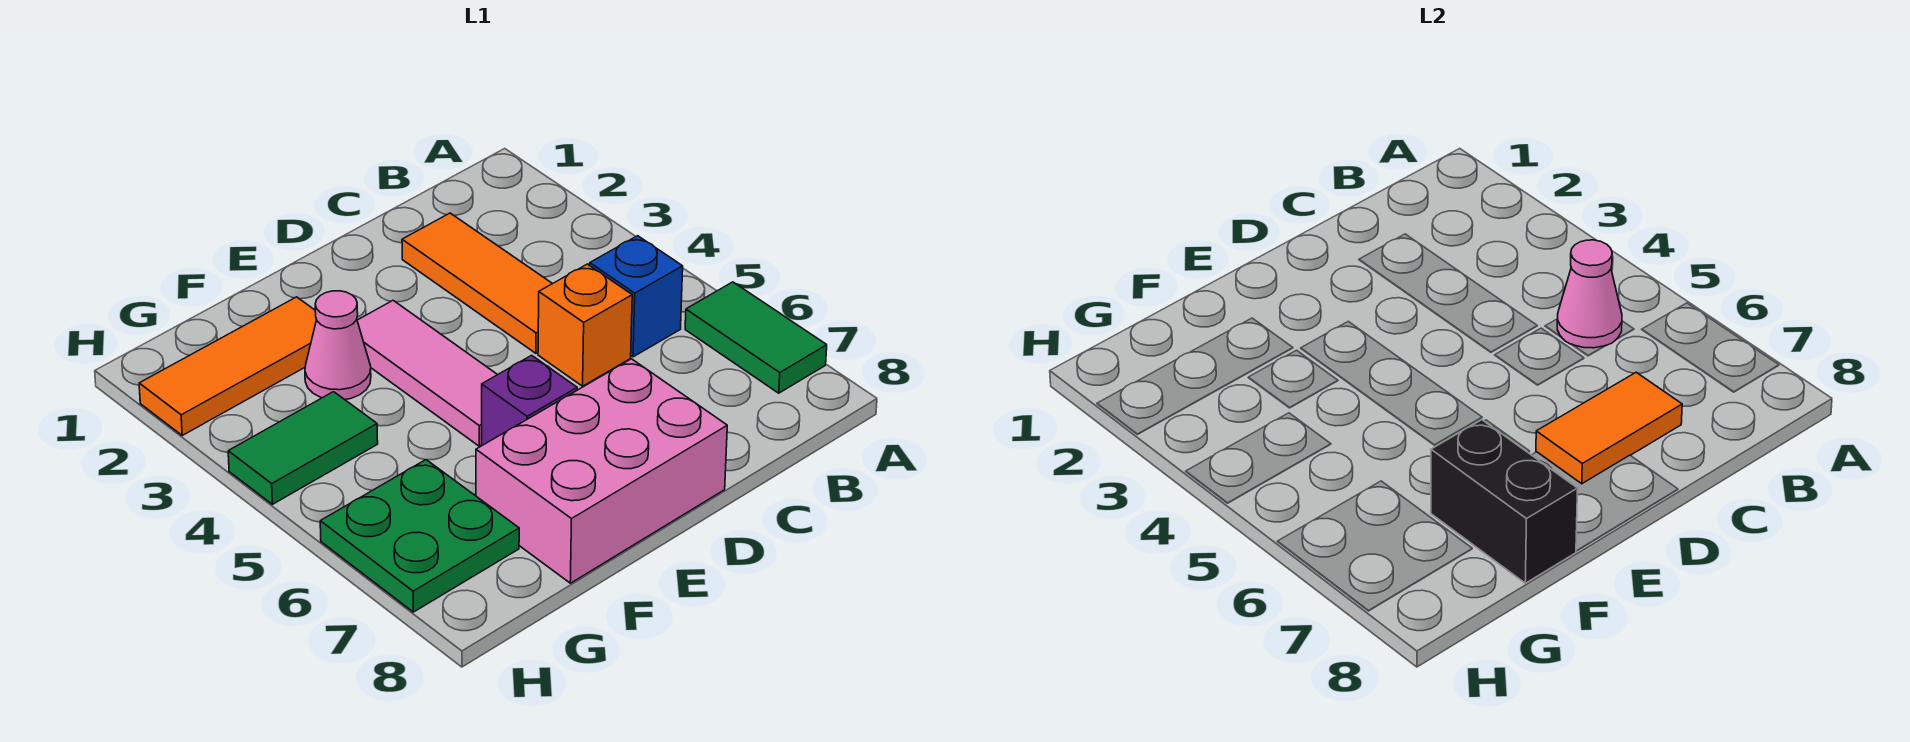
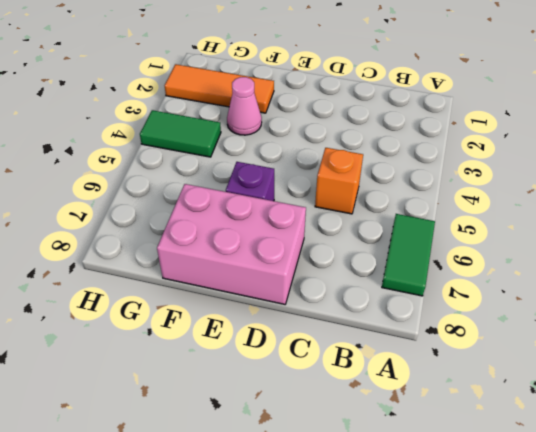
none -> blue brick B5 level 1
none -> orange tile C2:C4 level 1
none -> pink tile E3:E5 level 1

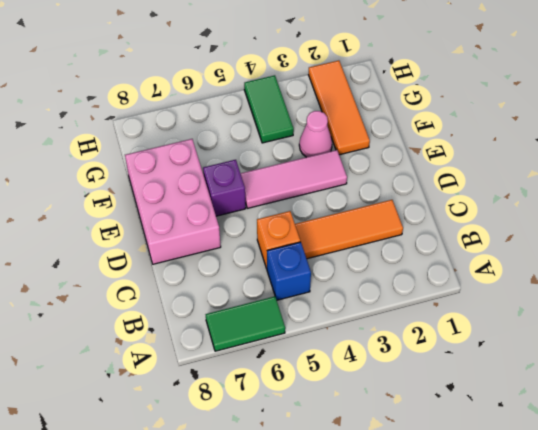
none -> green plate G6:H7 level 1
none -> pink cone B5 level 2
none -> orange tile C7:D7 level 2

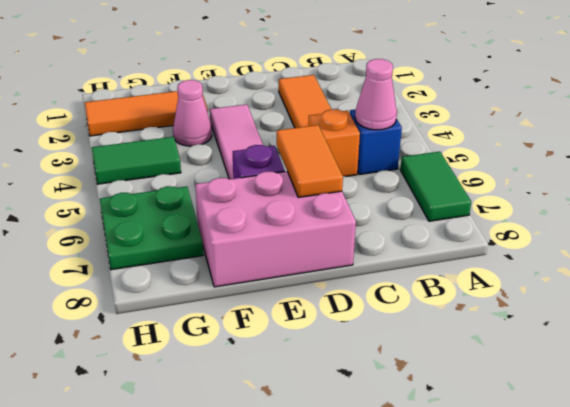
orange tile D6:D7 level 2 -> orange tile C7:D7 level 2
none -> black brick F7:F8 level 2

